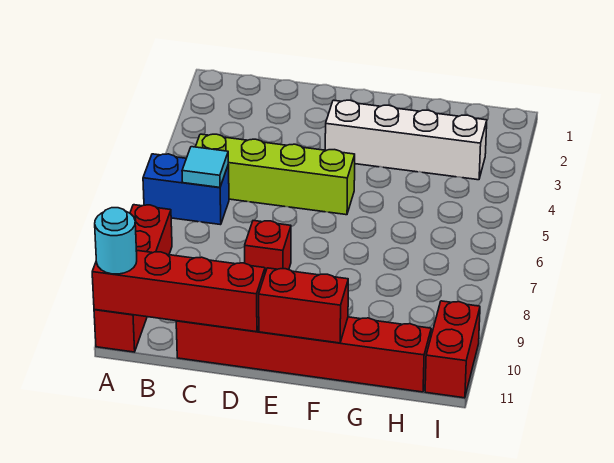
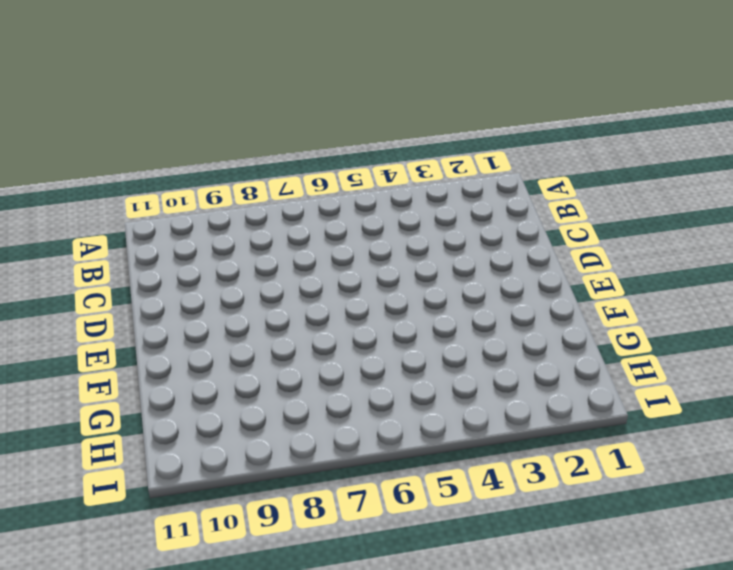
none -> blue brick A6:B6 level 1
none -> red brick A8:A11 level 1

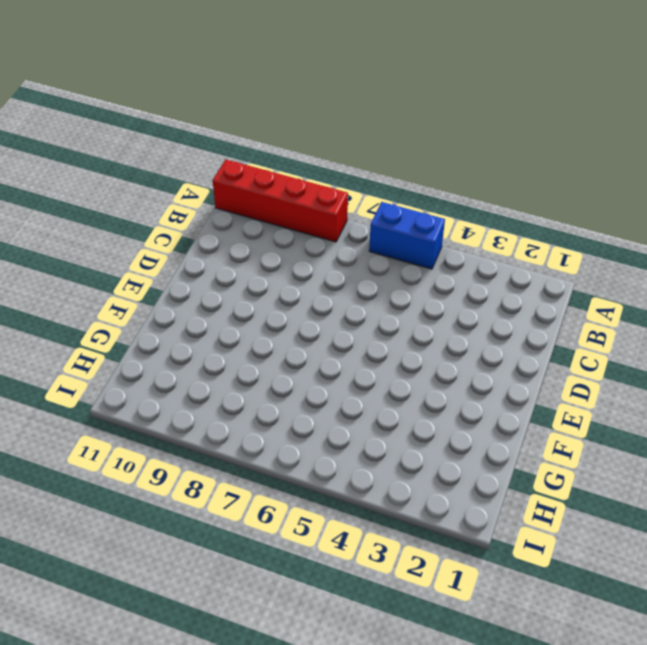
blue brick A5:A6 level 1 -> blue brick A6:B6 level 1
none -> lime brick B5:E5 level 1
none -> red brick C11:H11 level 1

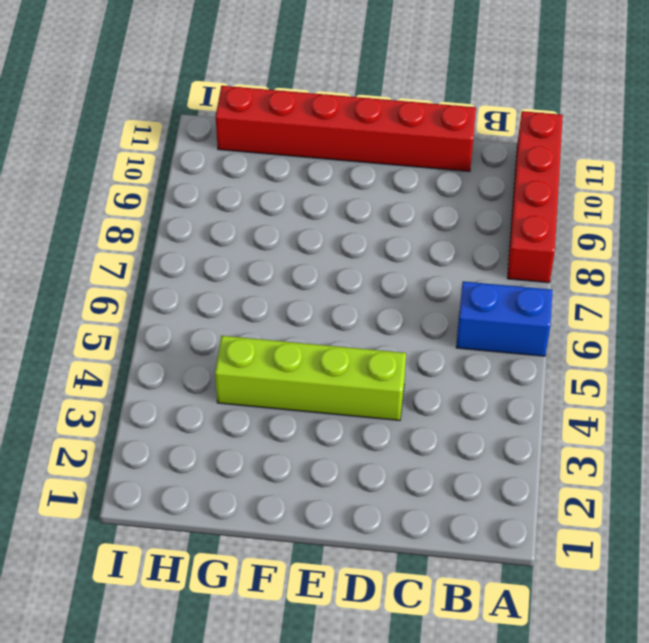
lime brick D4:G4 level 1 -> lime brick B5:E5 level 1
none -> red brick D8 level 1
none -> white brick E3:H3 level 1

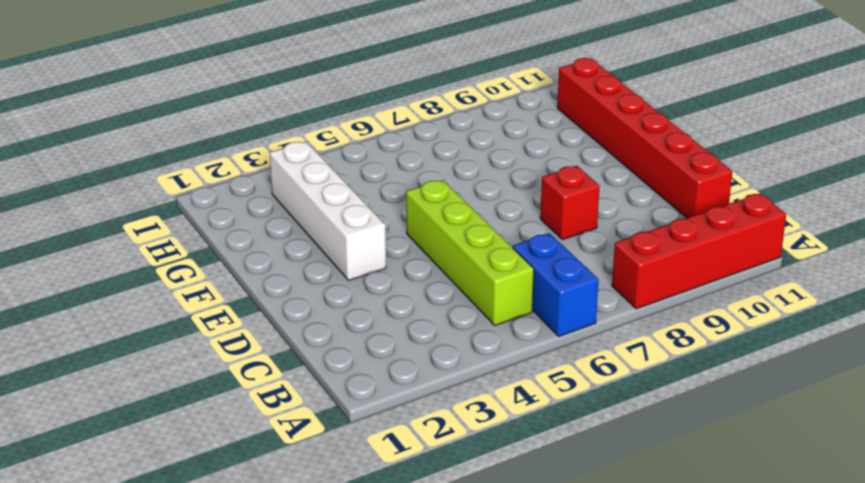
none -> red brick I10:I11 level 1
none -> red brick A11:D11 level 2

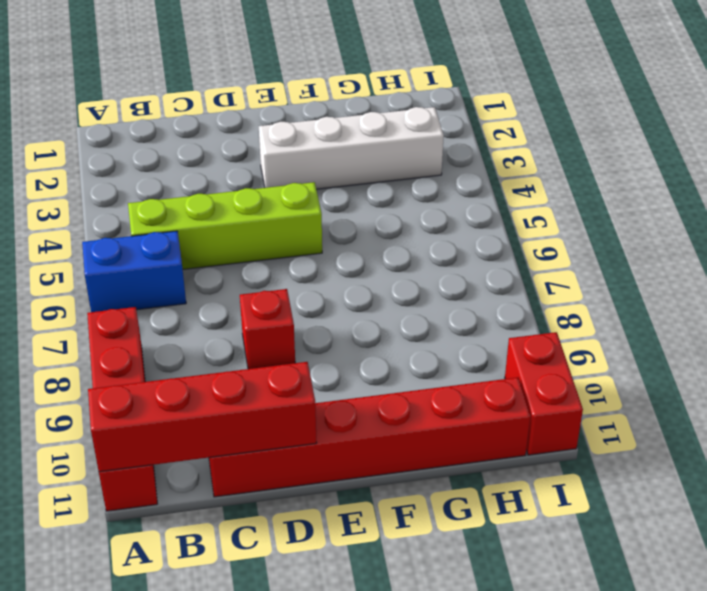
none -> cyan tile B6 level 2
none -> red brick E11:F11 level 2

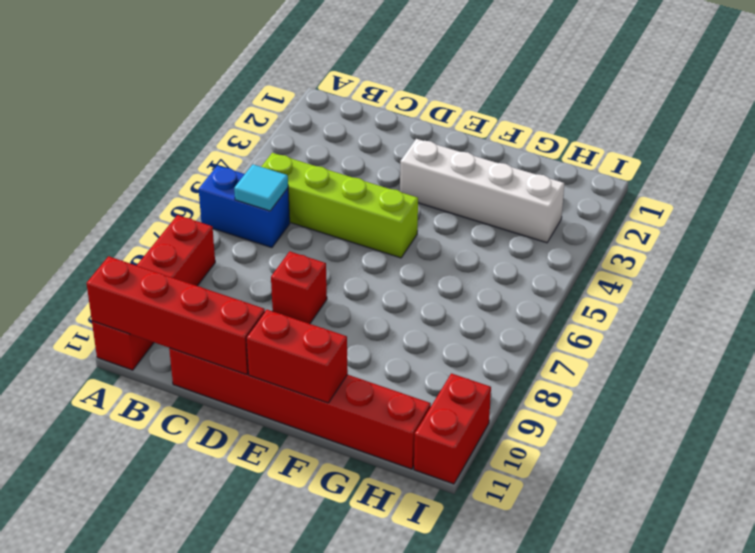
none -> cyan round brick A11 level 3

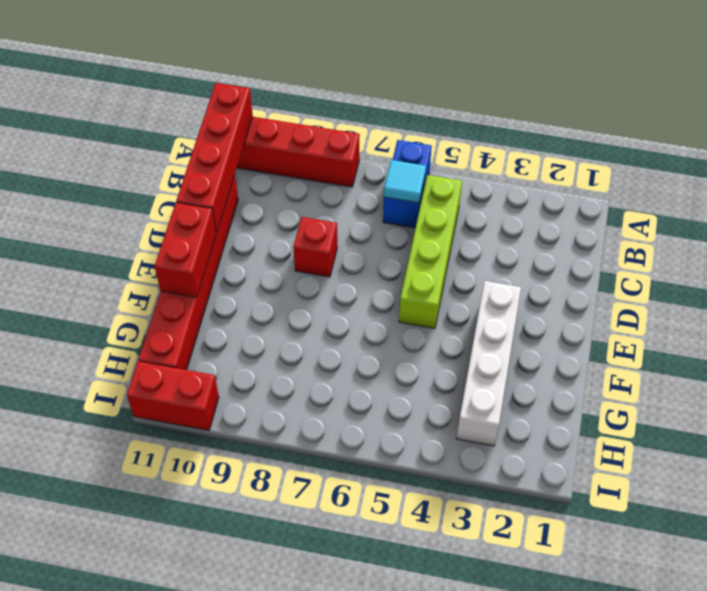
none -> cyan round brick A11 level 3

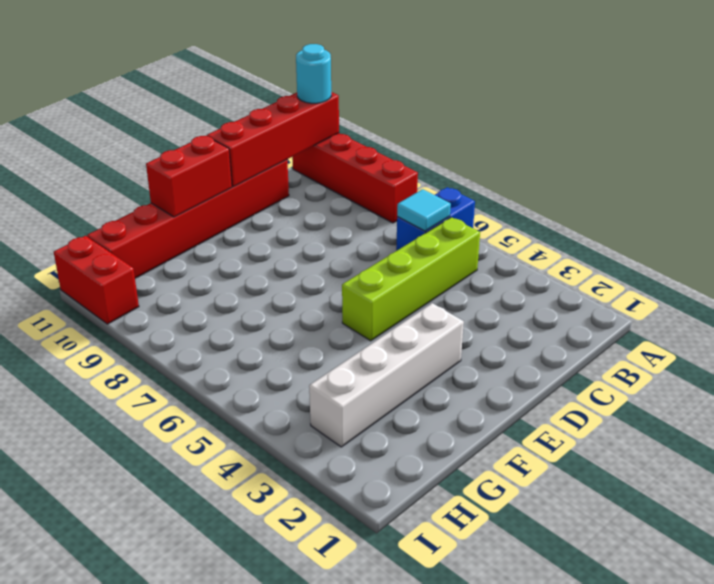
none -> red brick D8 level 1

